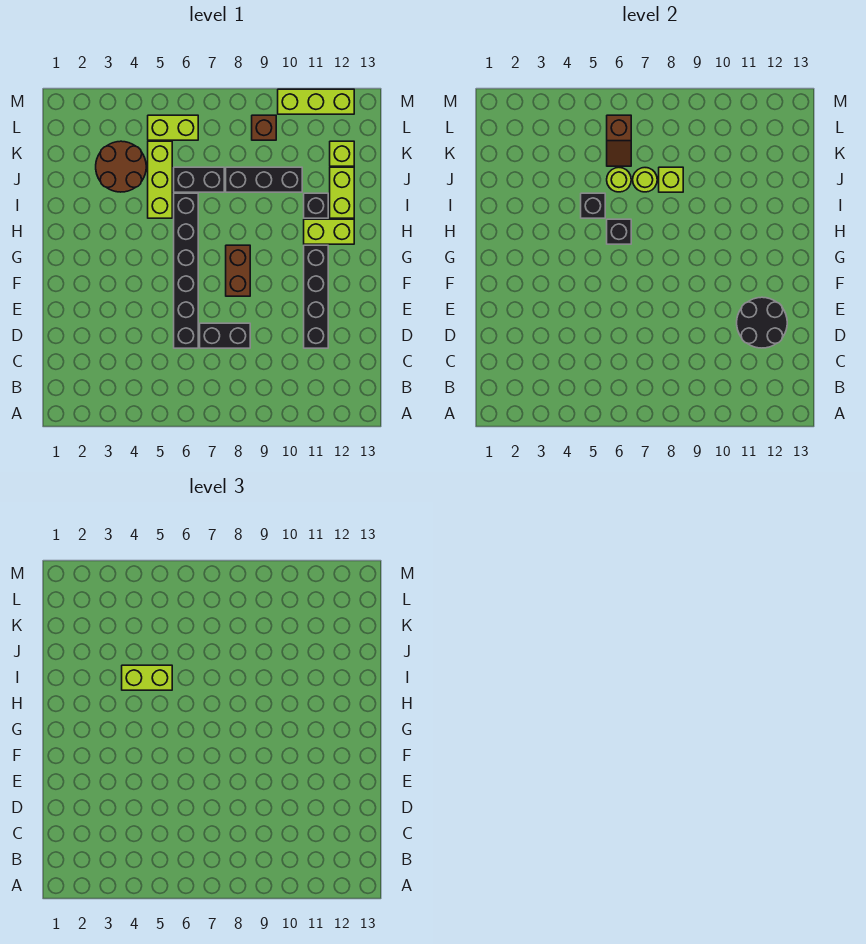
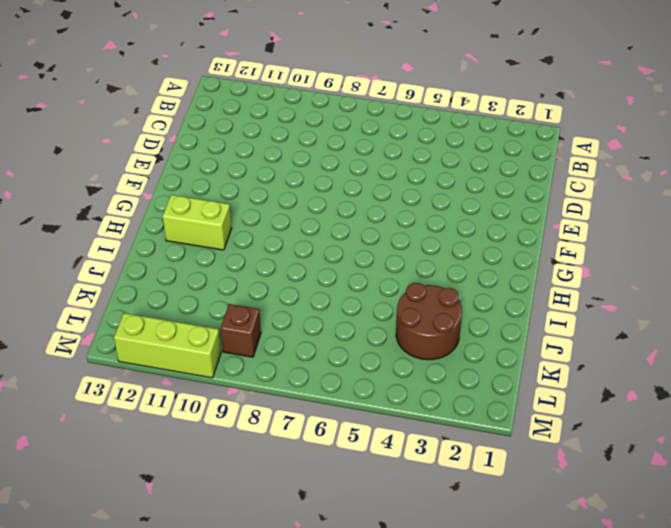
none -> black brick D6:I6 level 1
none -> black brick D7:D8 level 1
none -> black brick D11:G11 level 1

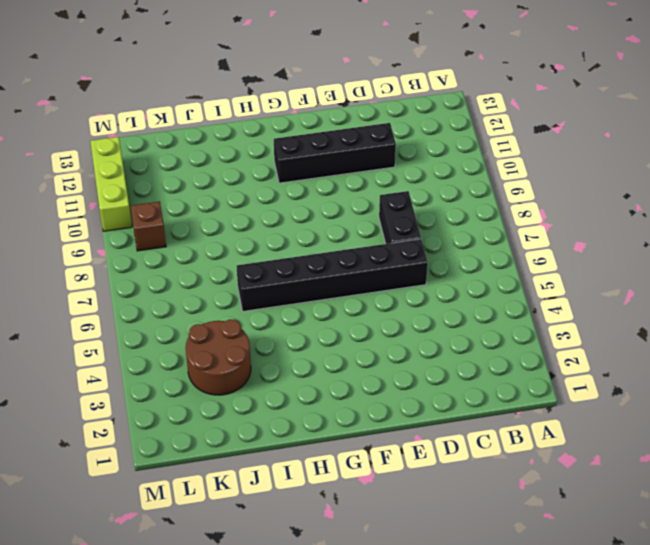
none -> brown brick F8:G8 level 1
none -> lime brick H11:H12 level 1
none -> lime brick I5:K5 level 1

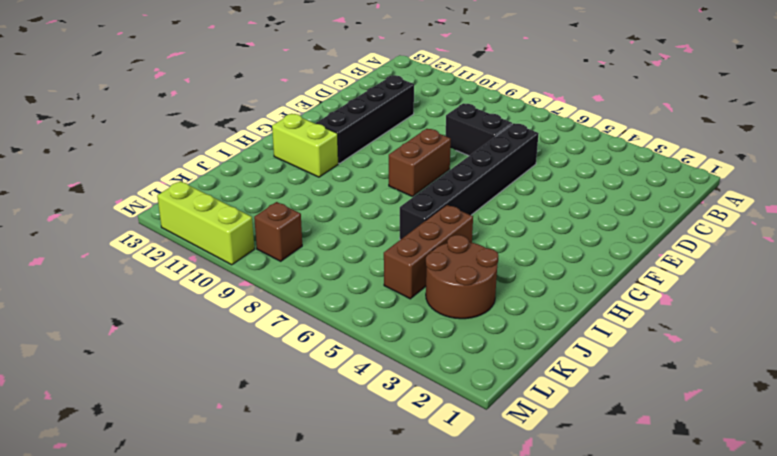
brown brick I5:K5 level 1 -> lime brick I5:K5 level 1
none -> black brick I11 level 1
none -> lime brick I12:J12 level 1
none -> black brick J6:J7 level 1

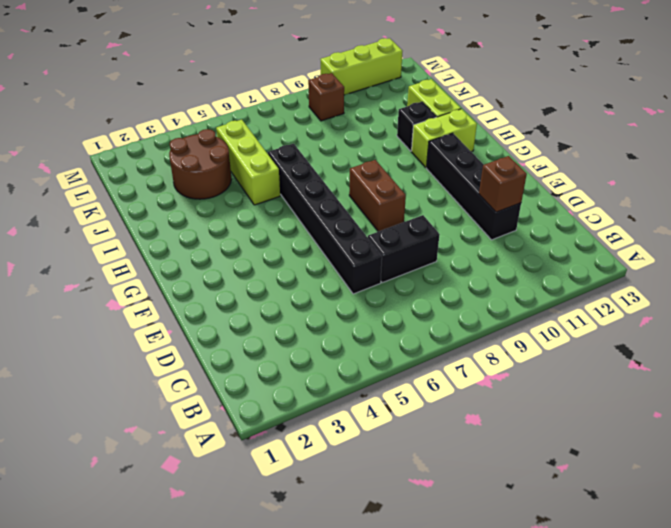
brown brick D11 level 2 -> black round brick D11:E12 level 2
none -> black brick J6:J7 level 1
none -> black brick J8:J10 level 1
none -> lime brick K12 level 1

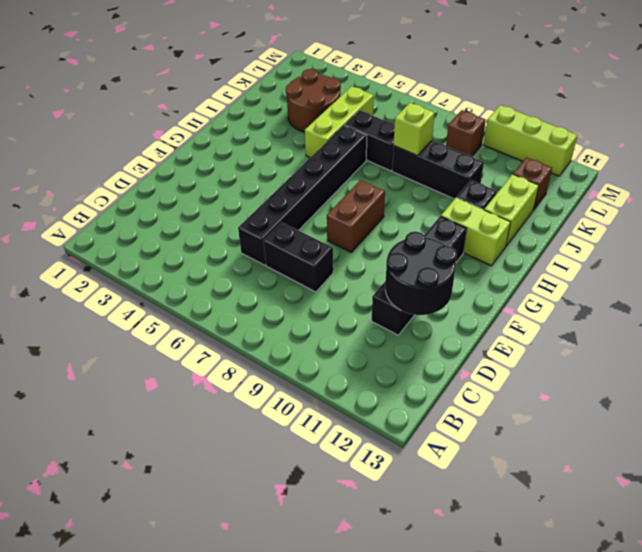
brown brick K12 level 1 -> lime brick K12 level 1
none -> lime brick L5:L6 level 1
none -> black brick H6 level 2
none -> black brick I5 level 2

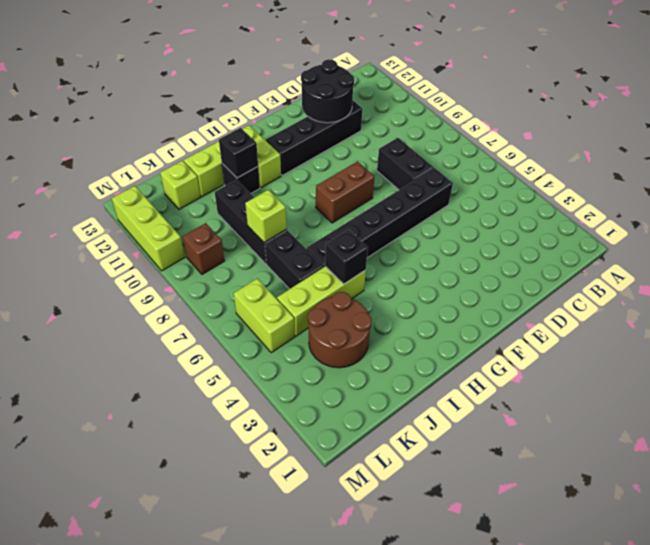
black brick I11 level 2 -> black brick H6 level 2
none -> lime round brick J6 level 2
none -> lime round brick J7 level 2
none -> brown slope K6:L6 level 2 top L

